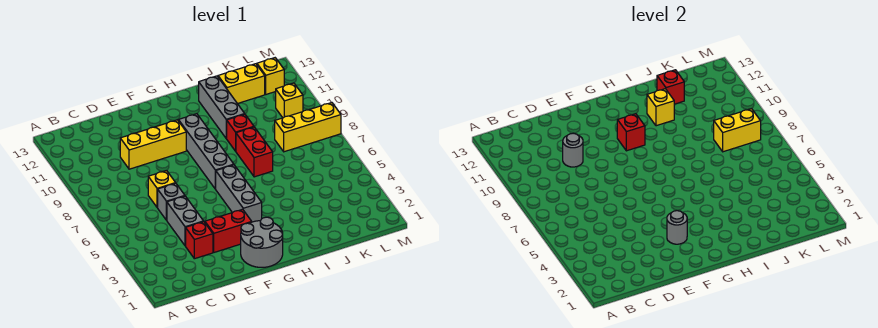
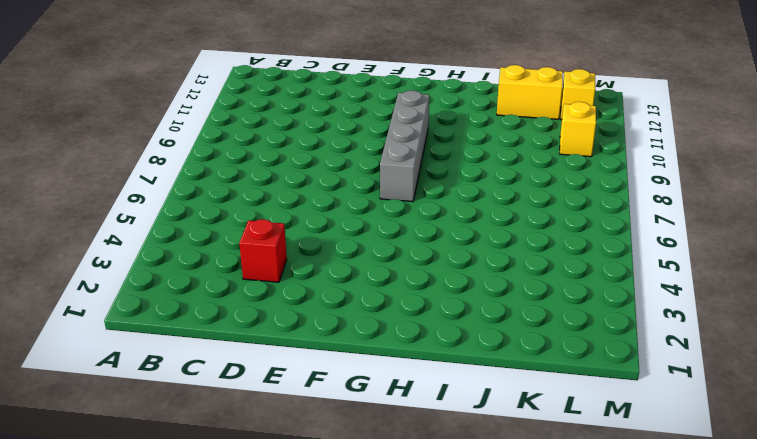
none -> grey brick D4:D5 level 1
none -> grey brick D6 level 1
none -> yellow brick D7 level 1

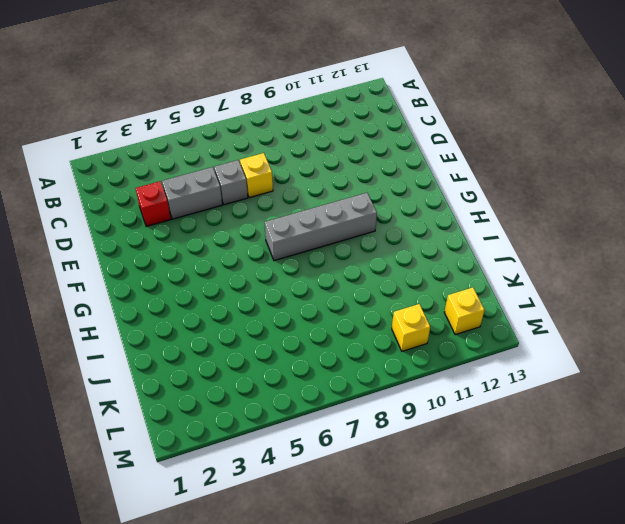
none -> yellow brick D10:F10 level 1
none -> red brick E3:F3 level 1
none -> grey round brick F1:G2 level 1

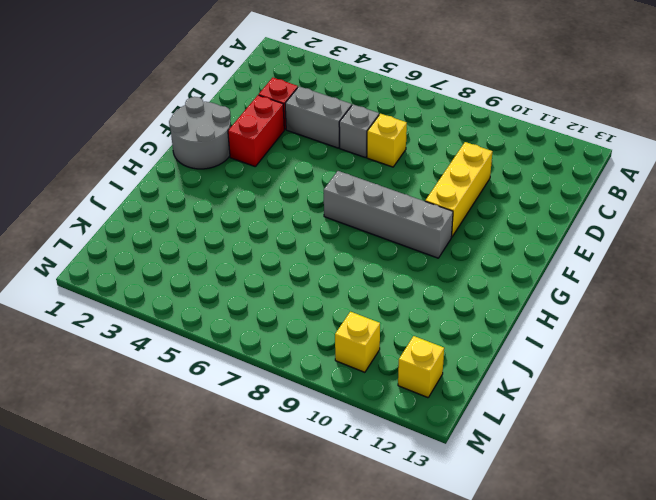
none -> grey brick G4:G6 level 1
none -> red brick I7:I8 level 1
none -> red brick I9 level 1

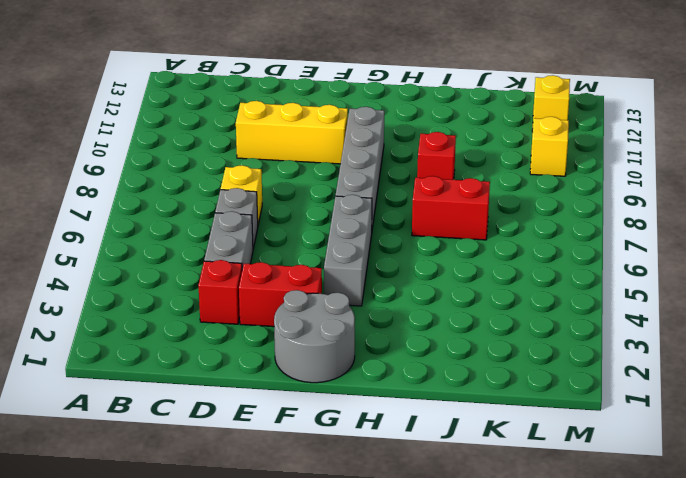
red brick I7:J7 level 1 -> red brick I7:I8 level 1
none -> grey brick I10:I12 level 1
none -> yellow brick J12:K12 level 1
none -> yellow brick K8:M8 level 1

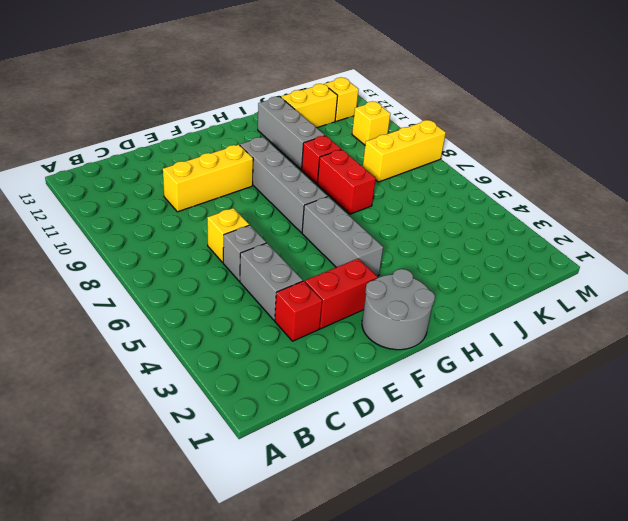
none -> grey round brick D10 level 2
none -> grey round brick F3 level 2
none -> red brick G10 level 2

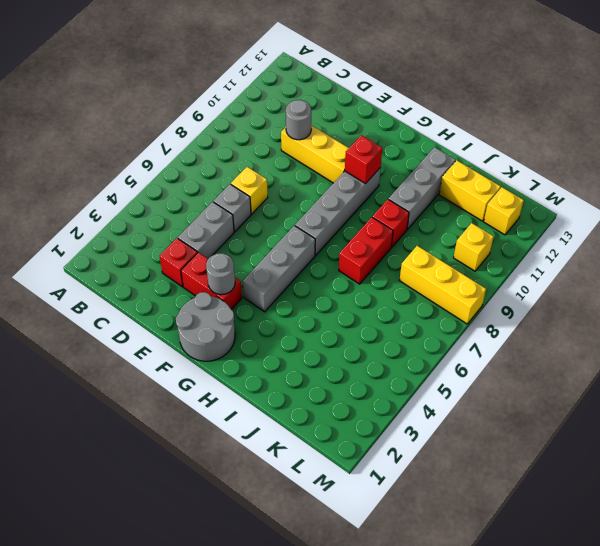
none -> yellow brick I11 level 2
none -> red brick J12 level 2
none -> yellow brick K8:L8 level 2

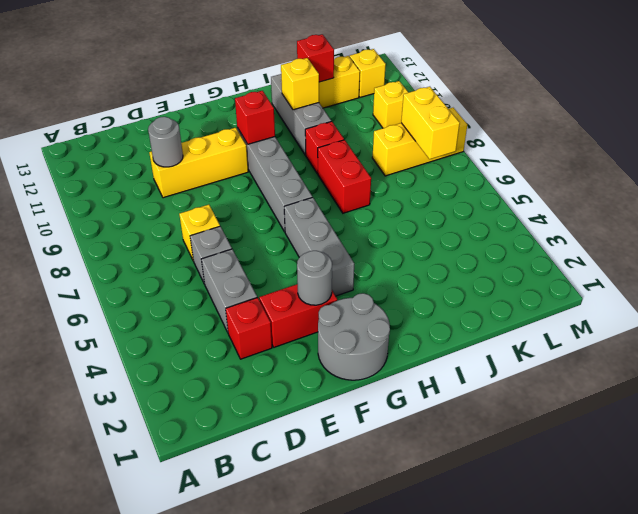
yellow brick L7:L8 level 2 -> yellow brick K8:L8 level 2

